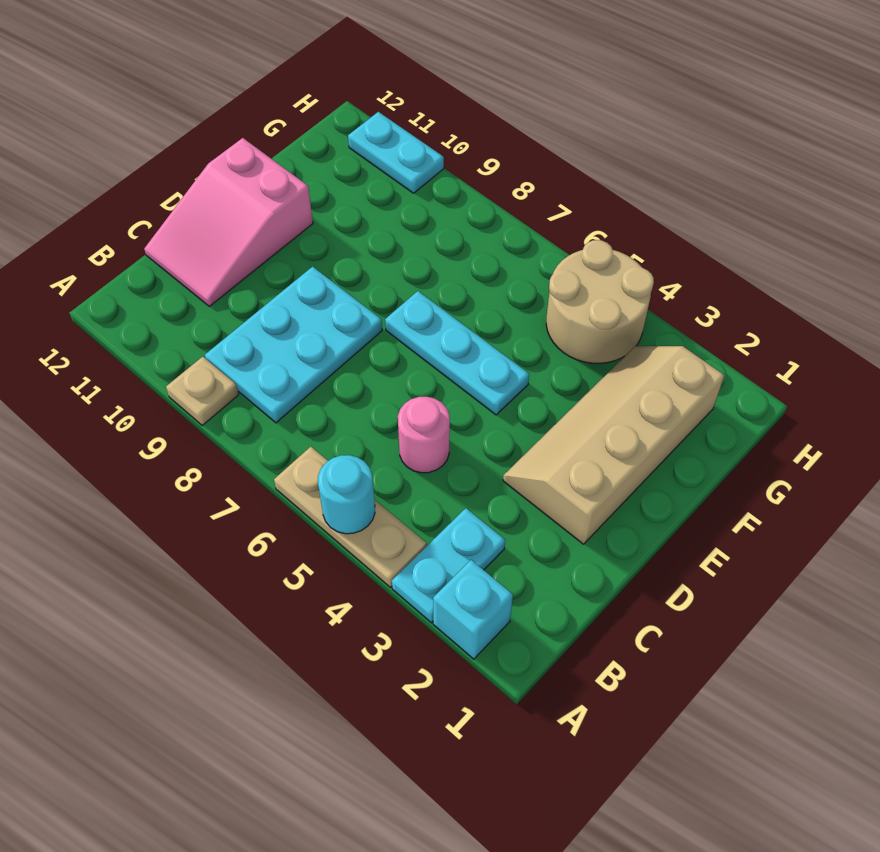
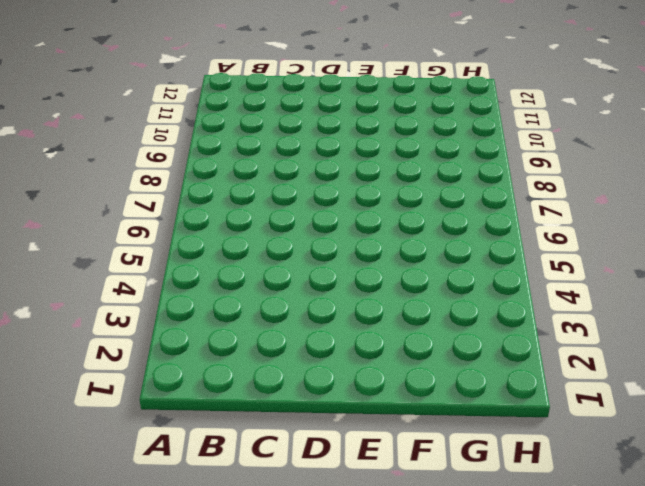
none -> cyan brick A2 level 1
none -> cyan plate A3:B3 level 1
none -> tan plate A4:A6 level 1

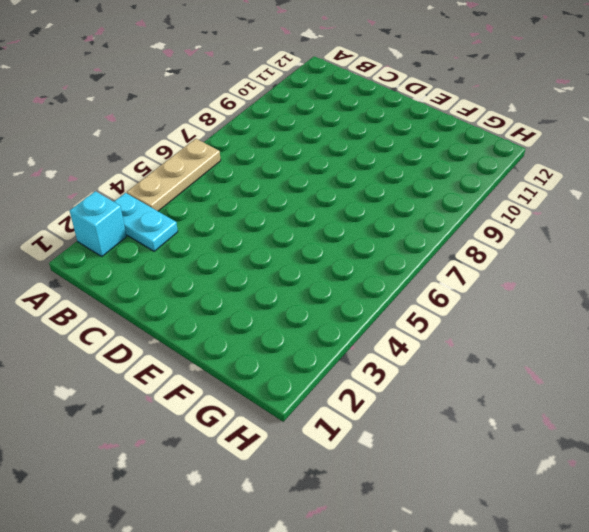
none -> tan plate A9 level 1
none -> cyan plate B8:D9 level 1
none -> pink round brick C5 level 1

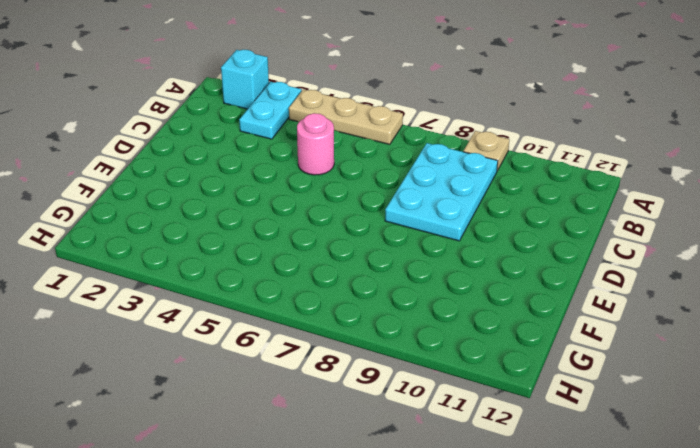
none -> pink slope C11:E12 level 1 top E
none -> tan slope D2:G3 level 1 top 2
none -> cyan plate E5:E7 level 1

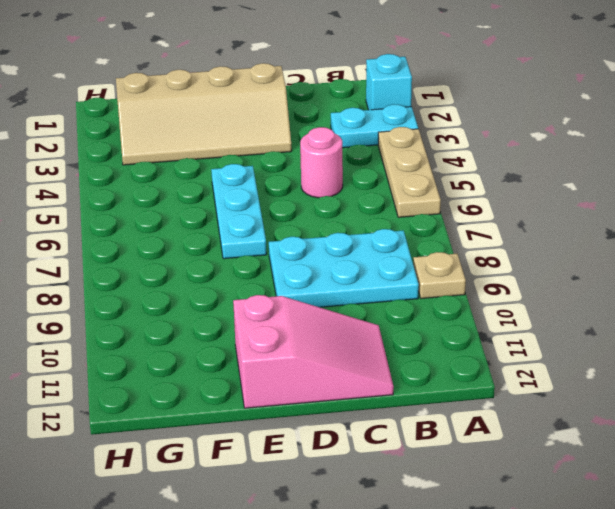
none -> tan round brick G4:H5 level 1
none -> cyan plate H10:H11 level 1
none -> cyan round brick A5 level 2

